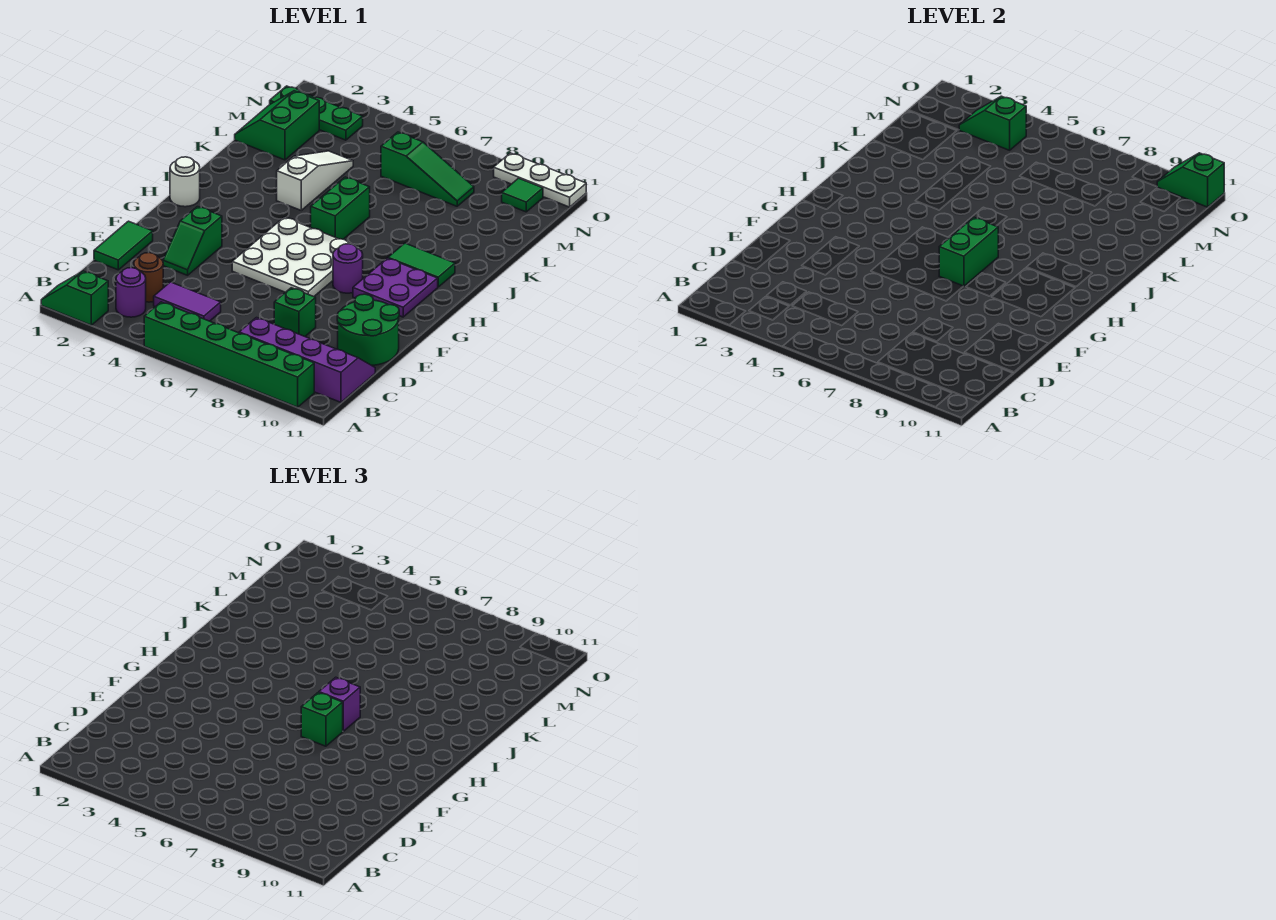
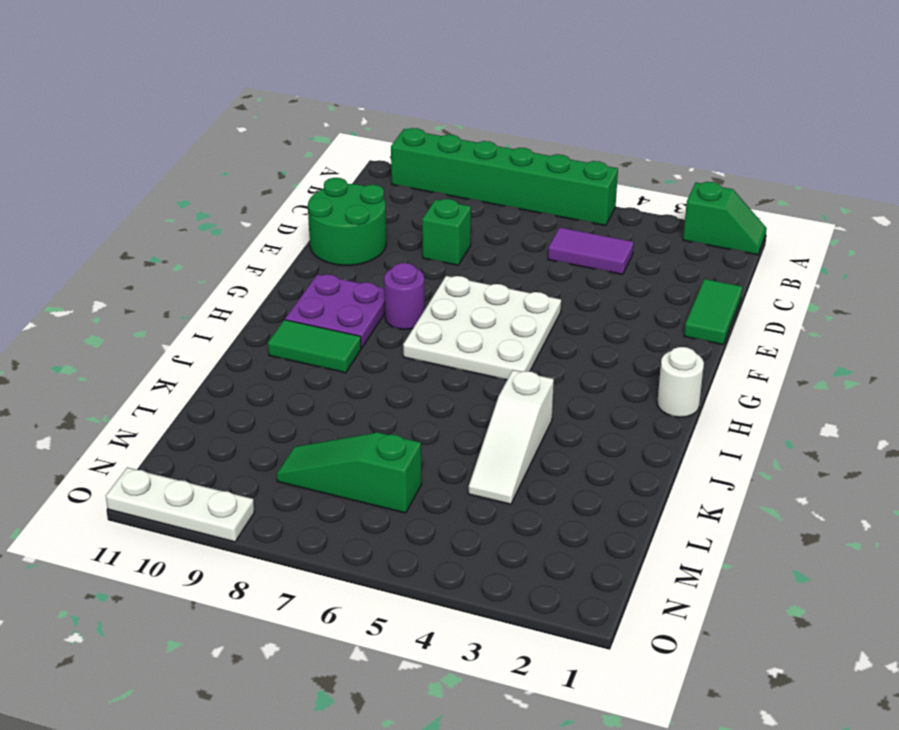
none -> purple round brick B3 level 1
none -> purple slope B8:C11 level 1 top B
none -> brown round brick C3 level 1

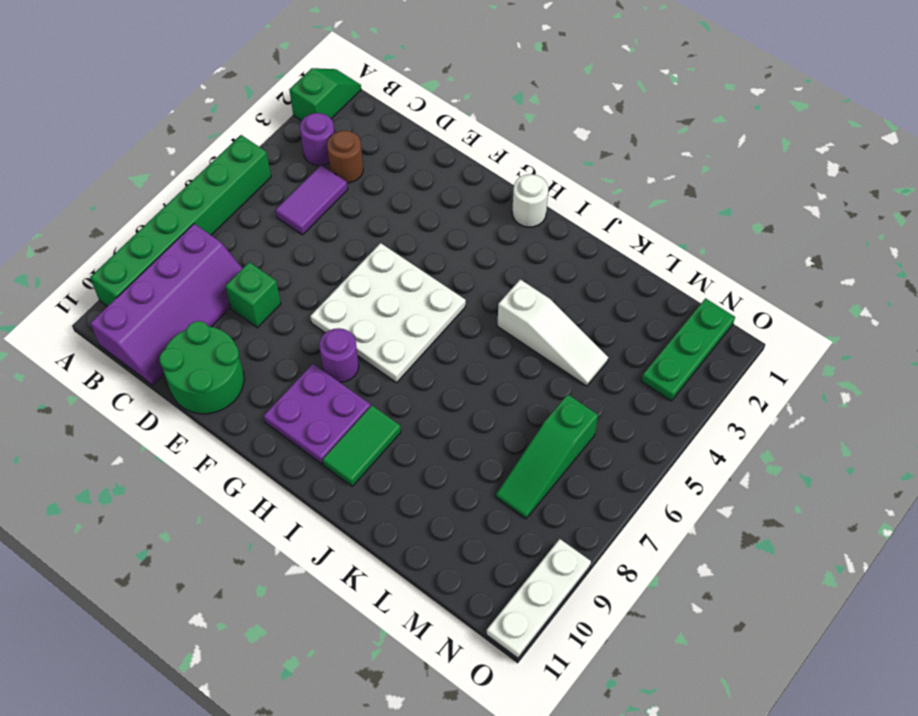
none -> green tile D1:E1 level 1
none -> green slope E3:F3 level 1 top F
none -> green brick I6:J6 level 1

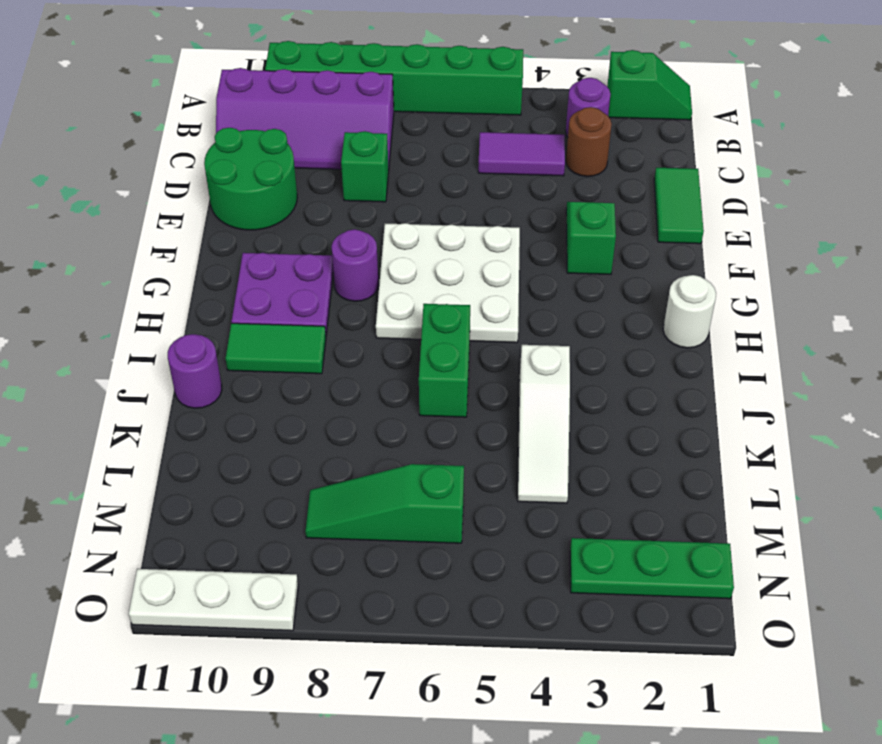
purple round brick J11 level 1 -> none
none -> green slope L1:M2 level 1 top 2
none -> green tile N10 level 1
none -> green brick G7:H7 level 2

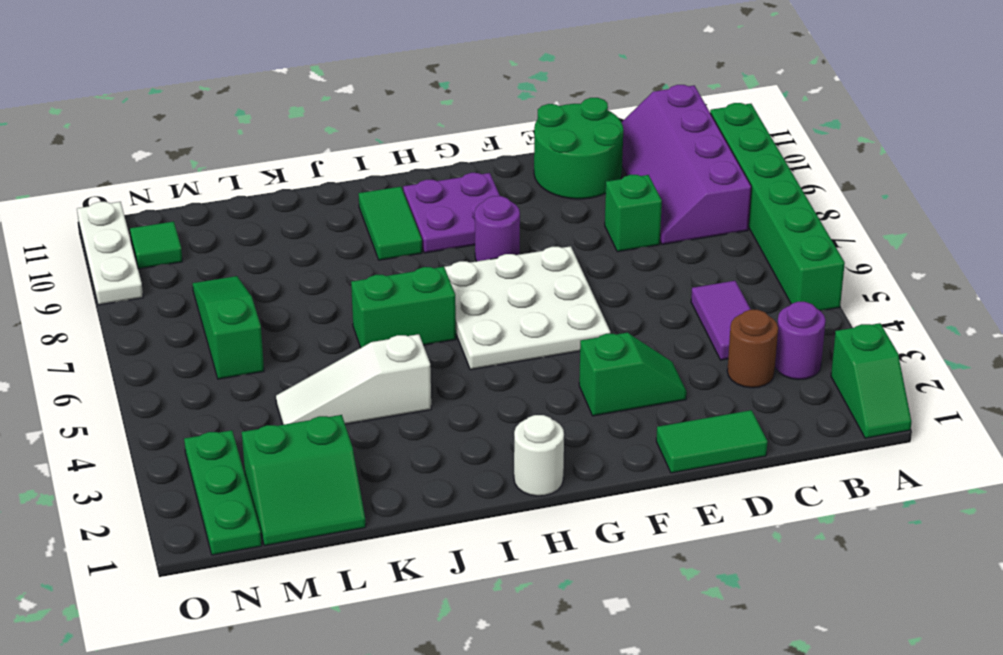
none -> green brick G7:H7 level 2
none -> green slope N3:N4 level 2 top 4
none -> green slope O10:O11 level 2 top 11

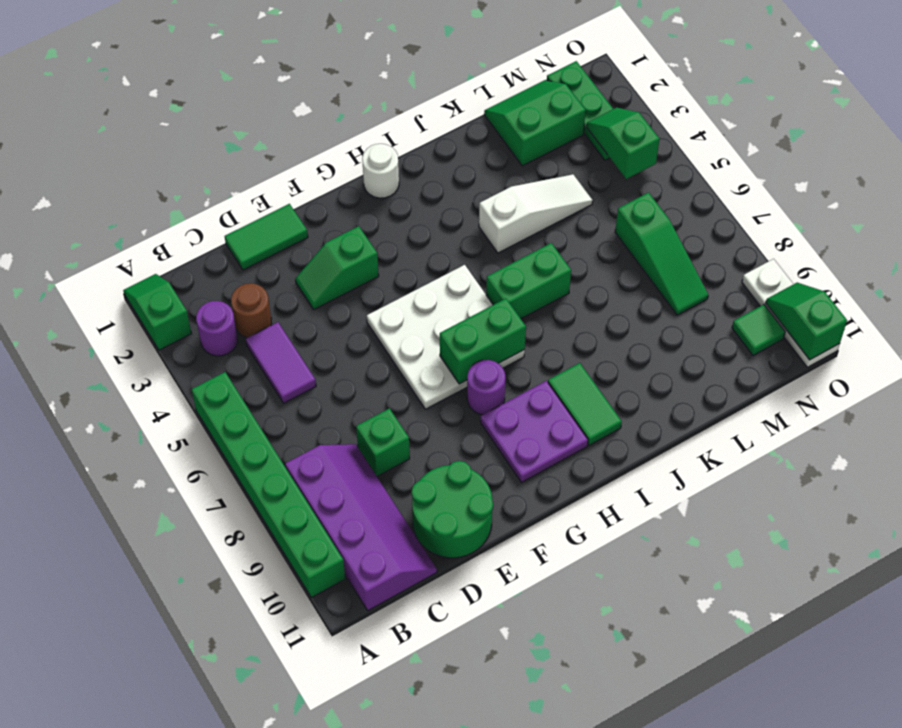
none -> green brick G7 level 3
none -> purple brick H7 level 3

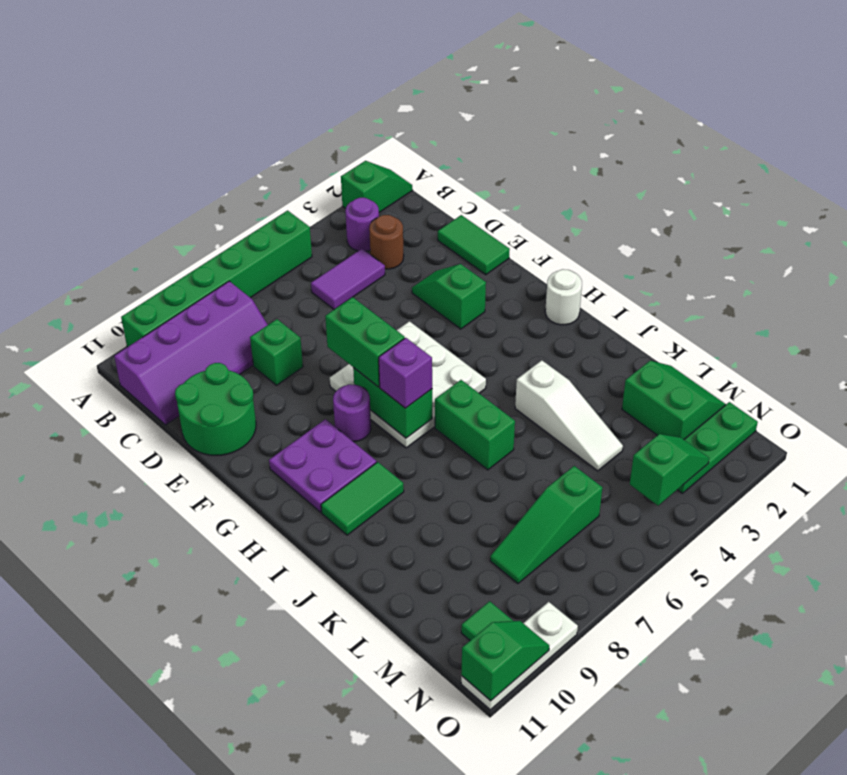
green brick F7:G7 level 3 -> green brick G7 level 3

